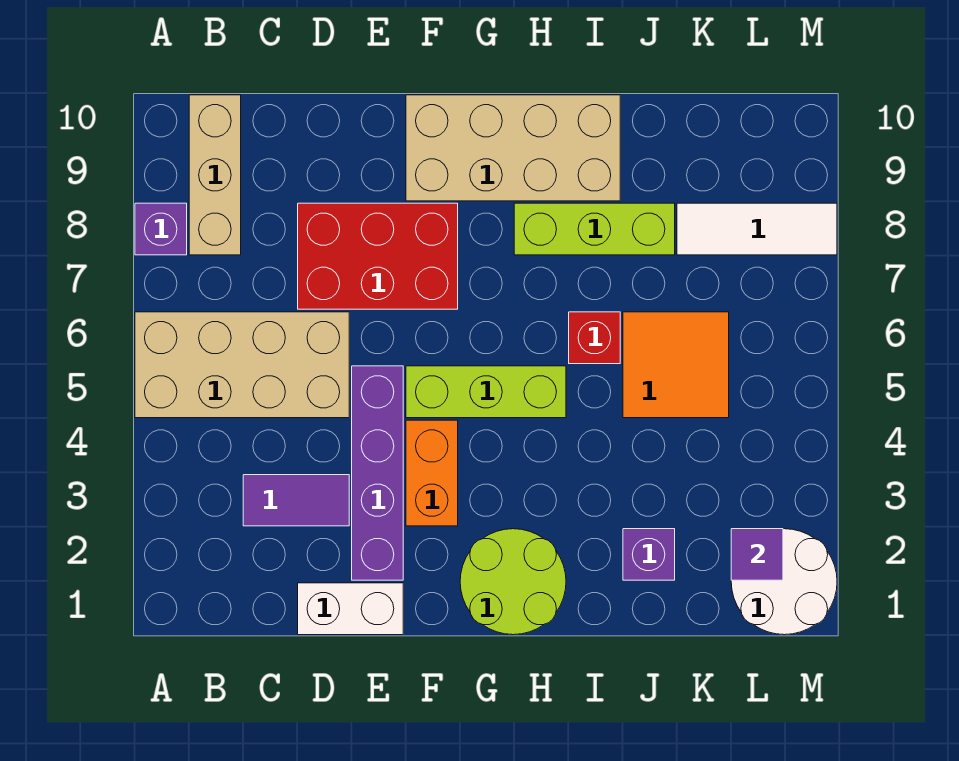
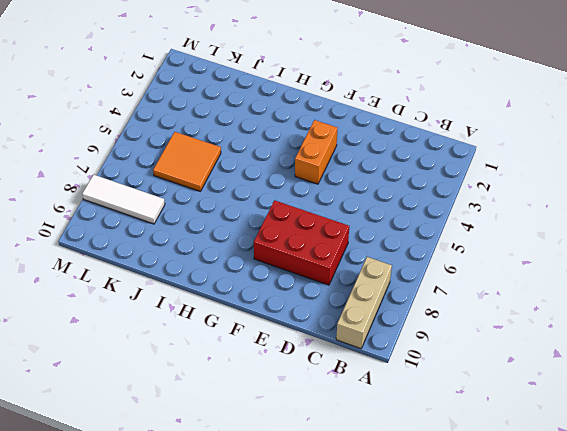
none -> tan brick A5:D6 level 1
none -> purple brick A8 level 1
none -> purple tile C3:D3 level 1

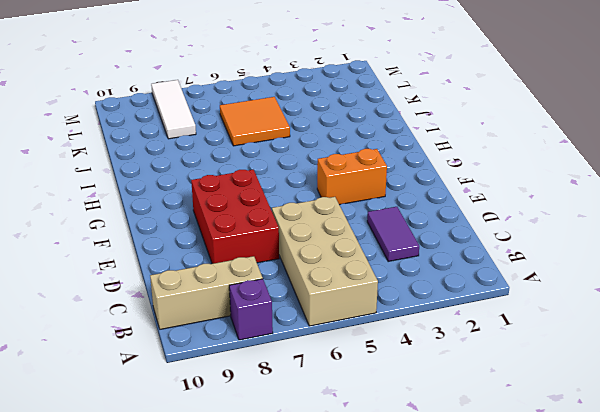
none -> white brick D1:E1 level 1
none -> purple brick E2:E5 level 1
none -> lime brick F5:H5 level 1

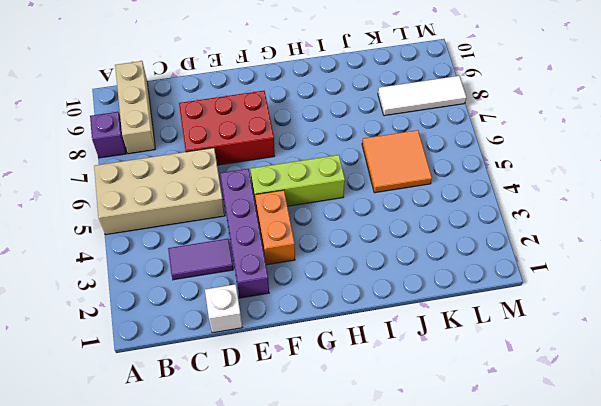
white brick D1 level 1 -> white brick D1:E1 level 1
none -> tan brick F9:I10 level 1
none -> lime round brick G1:H2 level 1
none -> lime brick H8:J8 level 1

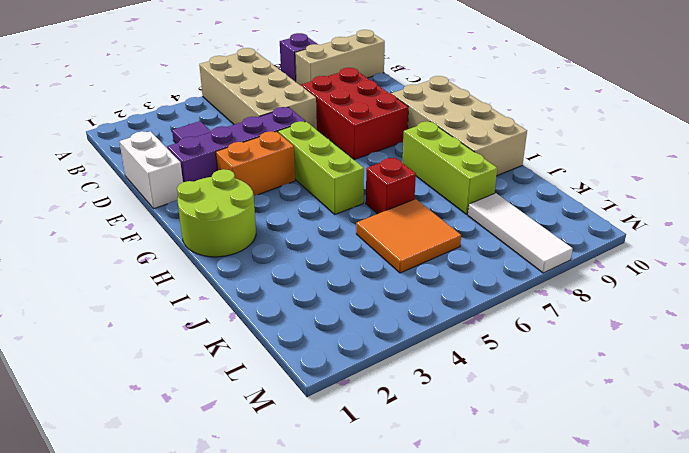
none -> purple brick J2 level 1
none -> white round brick L1:M2 level 1
none -> purple tile L2 level 2

